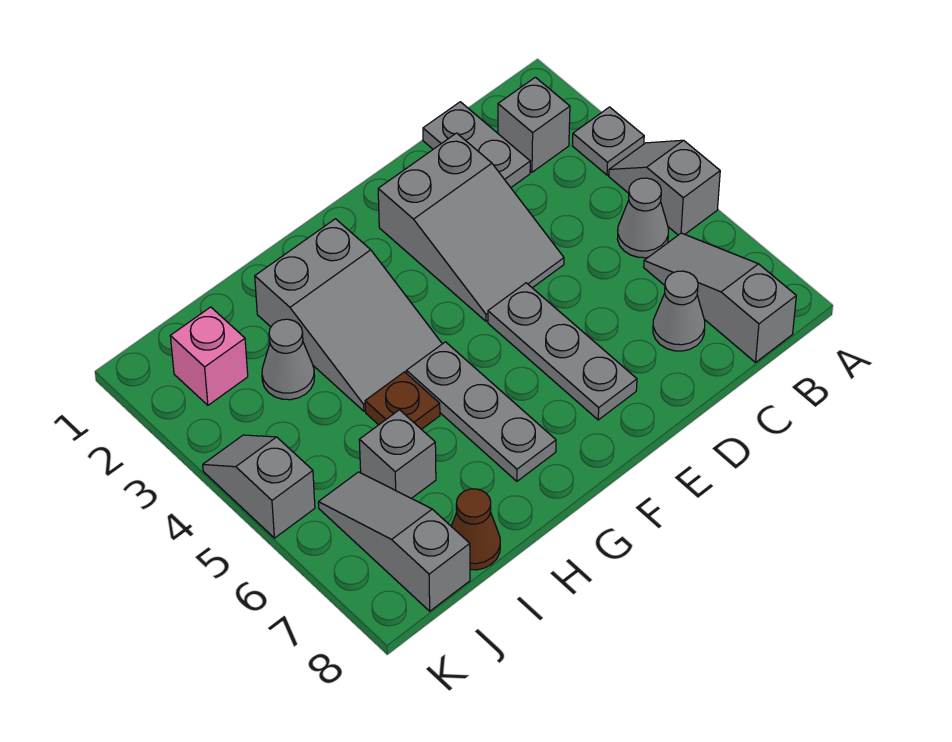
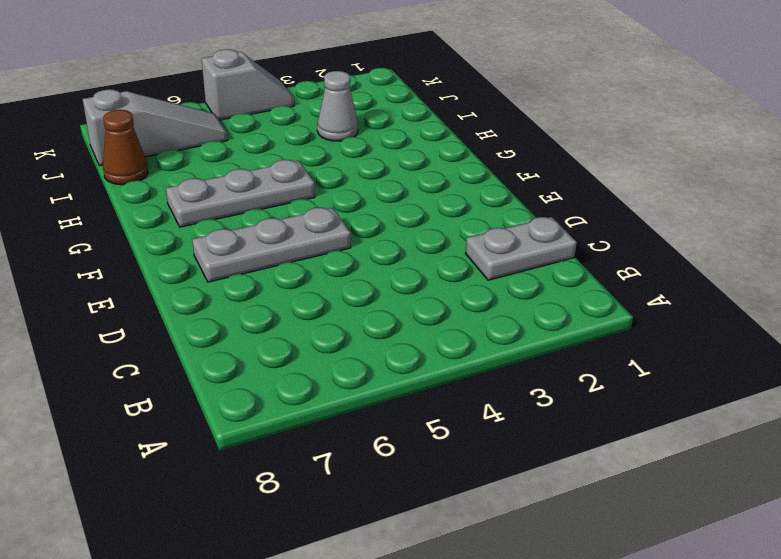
none -> grey plate A3 level 1
none -> grey slope A4:A5 level 1 top 5
none -> grey brick B2 level 1

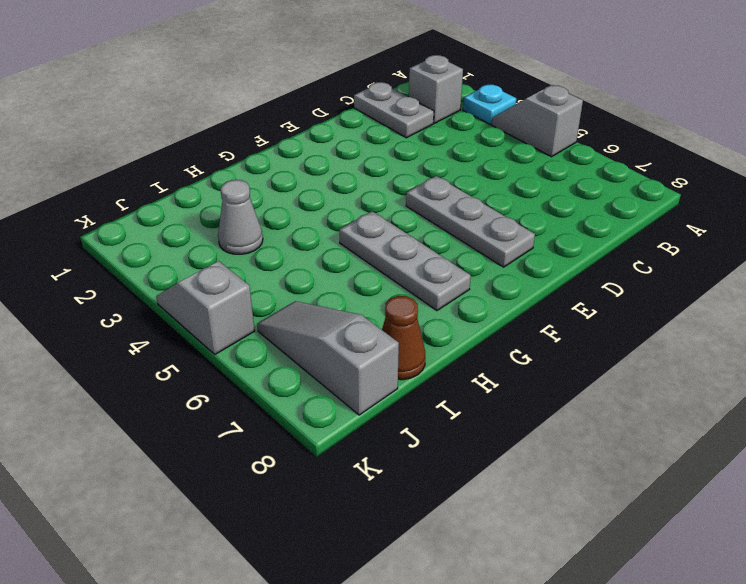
cyan plate A3 level 1 -> grey plate A3 level 1
none -> grey cone B5 level 1
none -> grey slope B6:B8 level 1 top 8
none -> grey cone C7 level 1

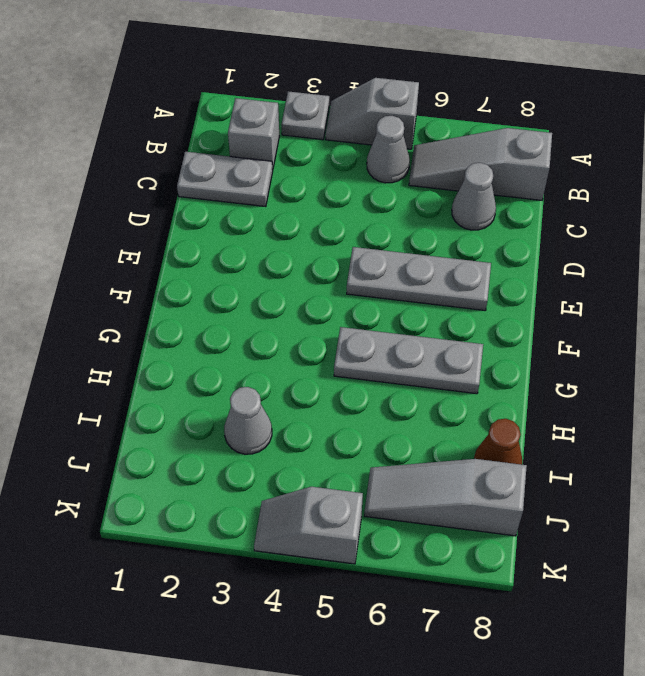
none -> grey slope D2:E4 level 1 top 2
none -> grey slope G2:H4 level 1 top 2
none -> brown plate H5 level 1

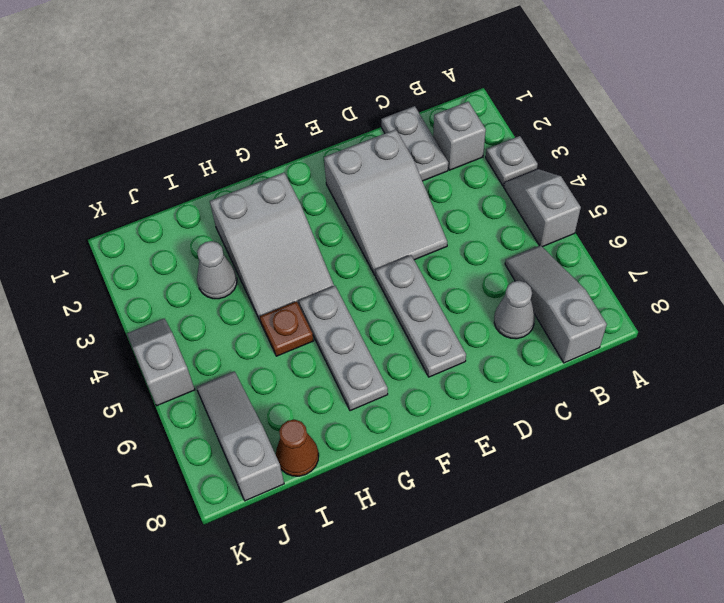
none -> grey cone B5 level 1
none -> grey brick I6 level 1
none -> pink brick J2 level 1

